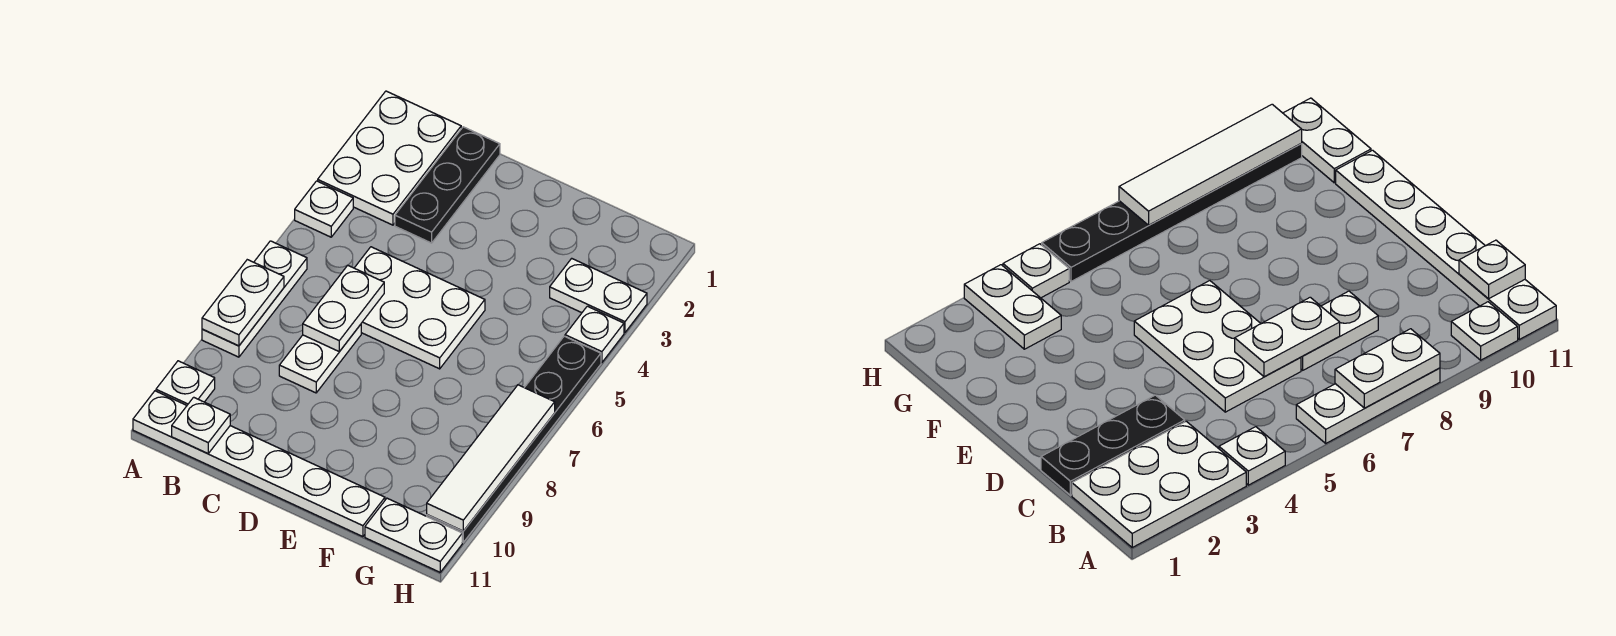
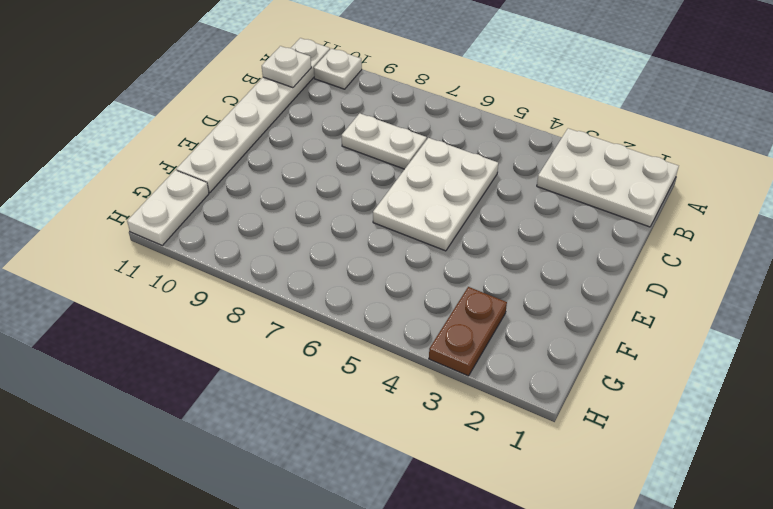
brown plate G3:H3 level 1 -> white plate G3:H3 level 1
none -> white plate A4 level 1
none -> white plate A6:A8 level 1
none -> black plate C1:C3 level 1

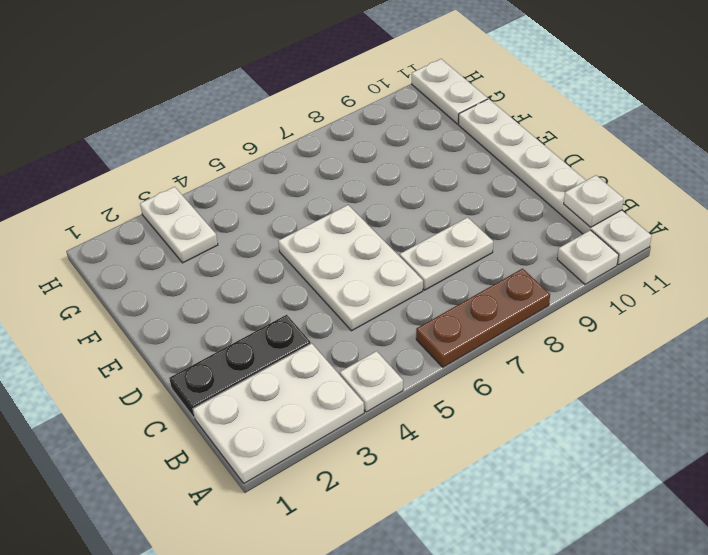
brown plate A6:A8 level 1 -> white plate A6:A8 level 1
none -> white plate H4 level 1
none -> black plate H5:H10 level 1
none -> white plate A7:A8 level 2

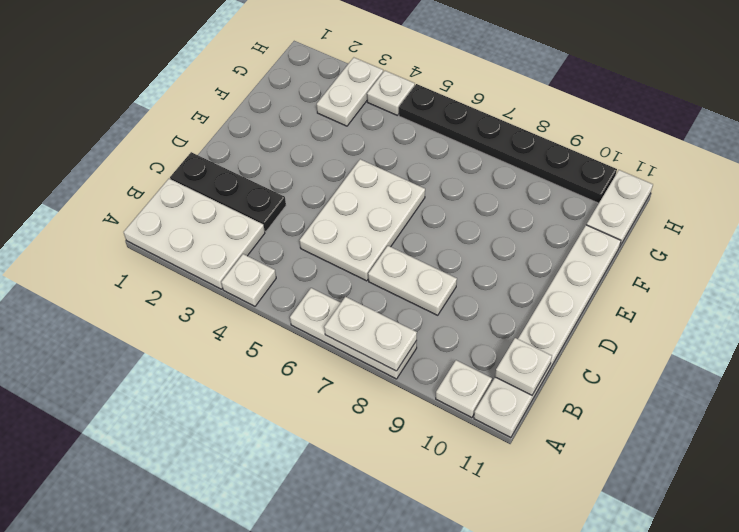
none -> white plate C6:C7 level 2
none -> white tile H7:H10 level 2

